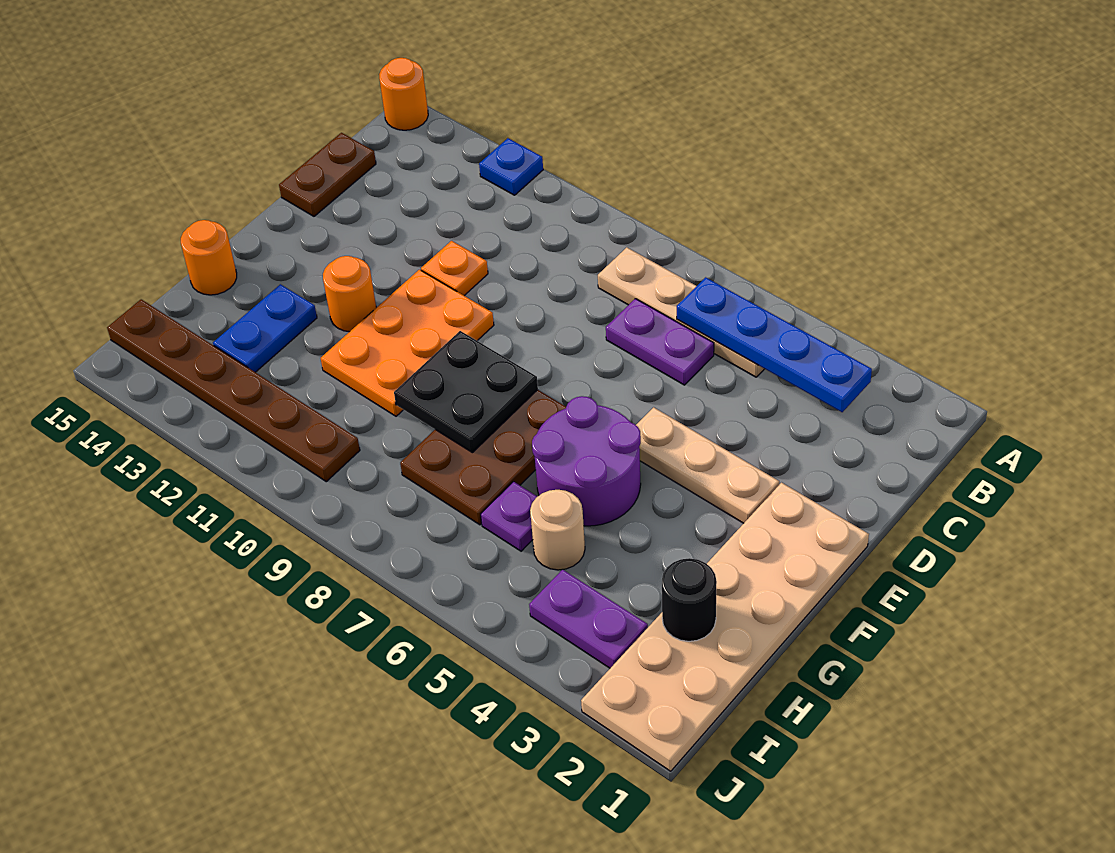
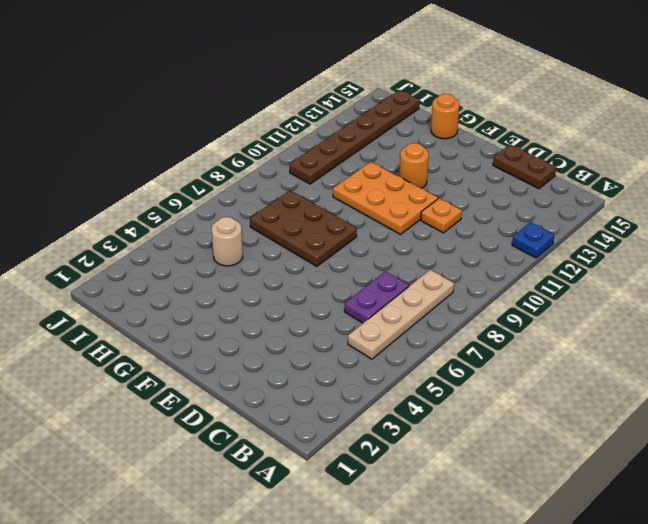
none -> orange round brick A15 level 1
none -> tan plate E1:J2 level 1
none -> tan plate E3:E5 level 1

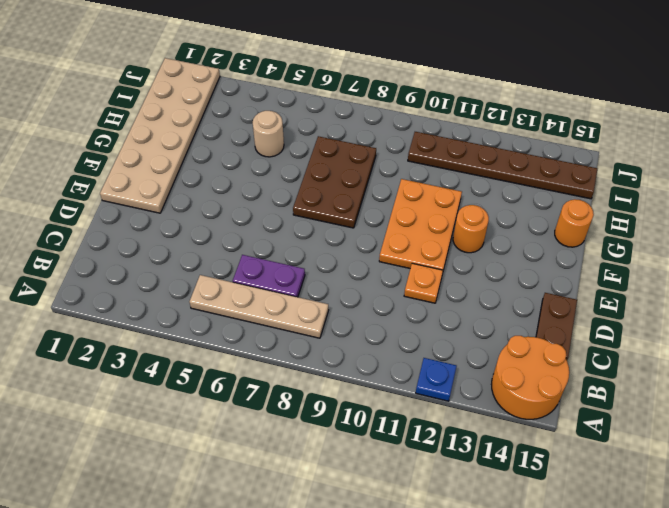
orange round brick A14:B15 level 1 -> orange round brick A15 level 1
none -> tan plate E3:E5 level 1
none -> purple round brick F5:G6 level 1
none -> blue plate G13:H13 level 1

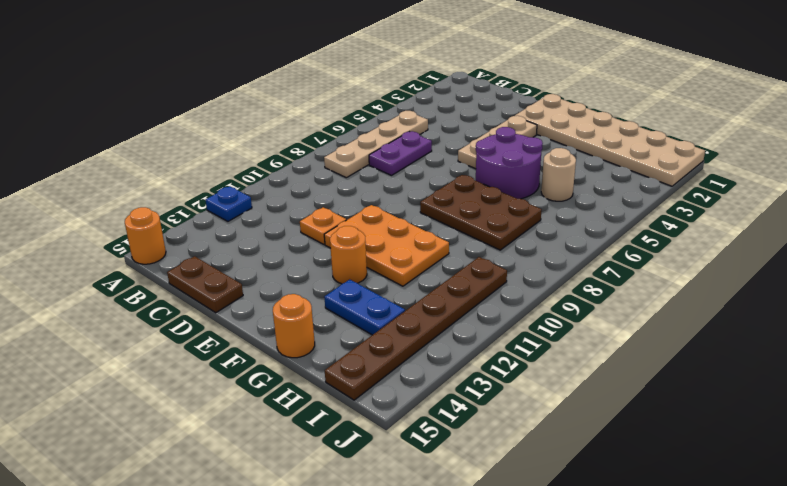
none -> purple plate H6 level 1
none -> purple plate I3:I4 level 1
none -> blue plate B3:B6 level 2

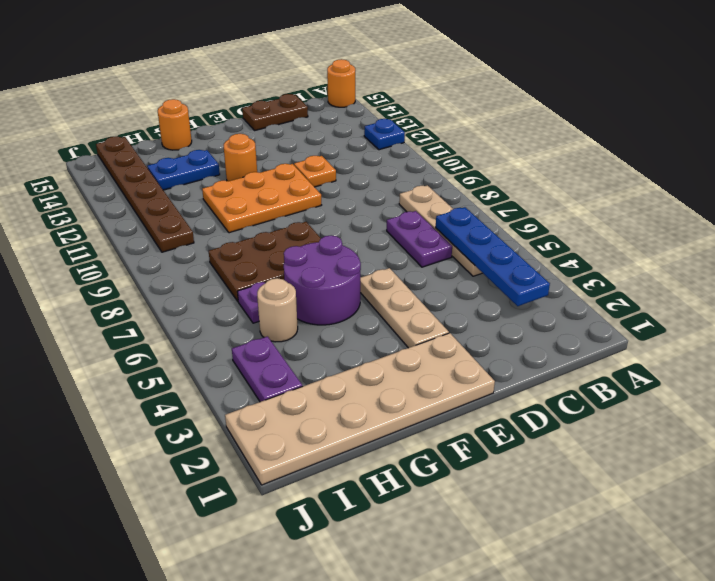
none -> black plate F8:G9 level 2
none -> black round brick H2 level 2

